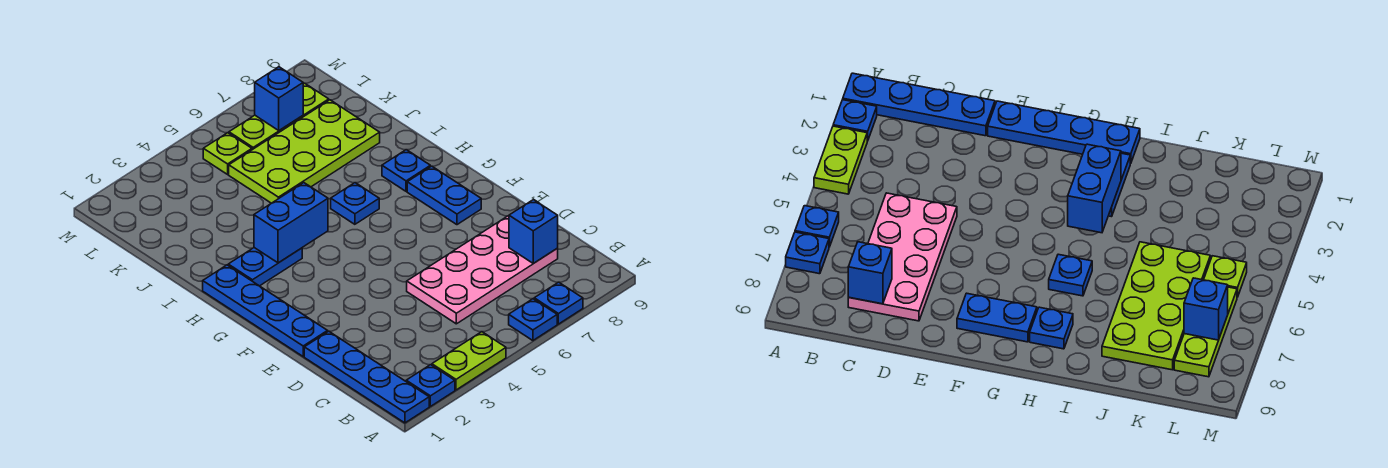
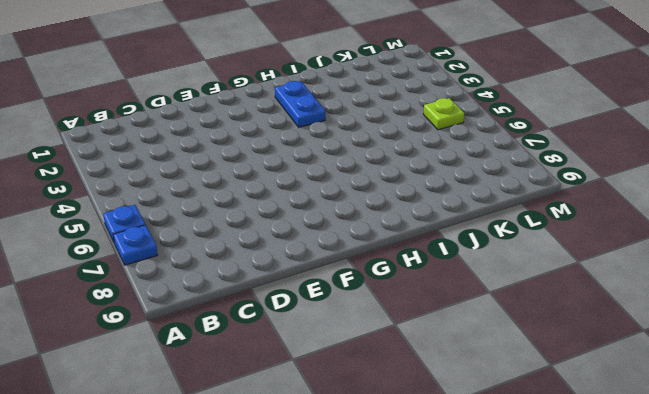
none -> blue plate A1:D1 level 1
none -> blue plate A2 level 1
none -> lime plate A3:A4 level 1

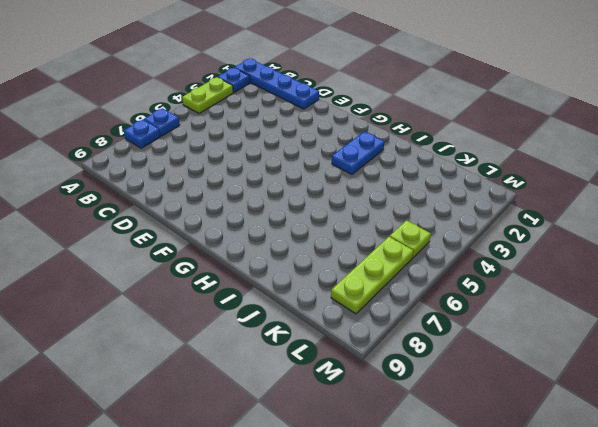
none -> pink plate C5:D8 level 1
none -> blue plate E1:H1 level 1
none -> blue plate F8:G8 level 1

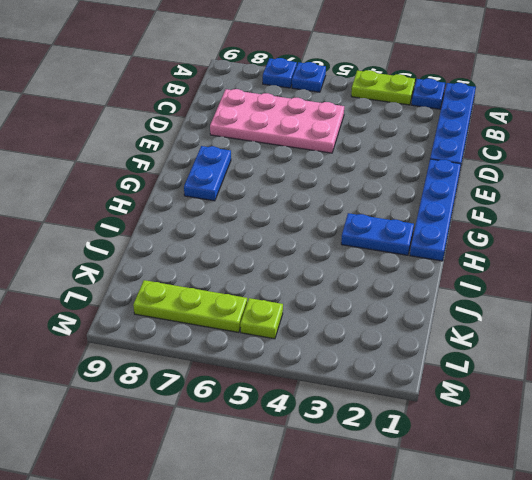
none -> blue plate H6 level 1
none -> blue plate H8 level 1
none -> lime plate J5:K8 level 1

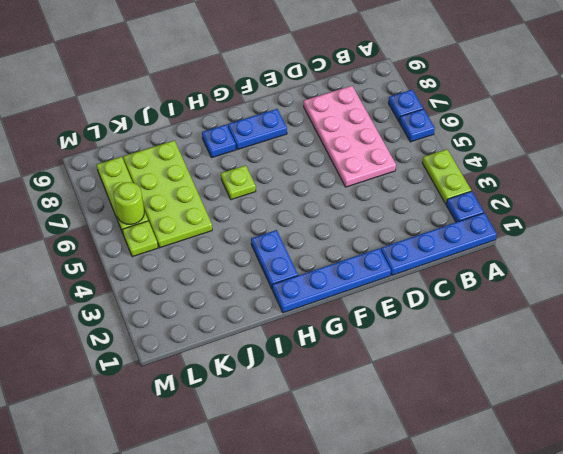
lime plate H6 level 1 -> blue plate H6 level 1
lime round brick L6 level 2 -> none
none -> blue brick C8 level 2
none -> blue brick H3:H4 level 2
none -> blue brick L7 level 2

